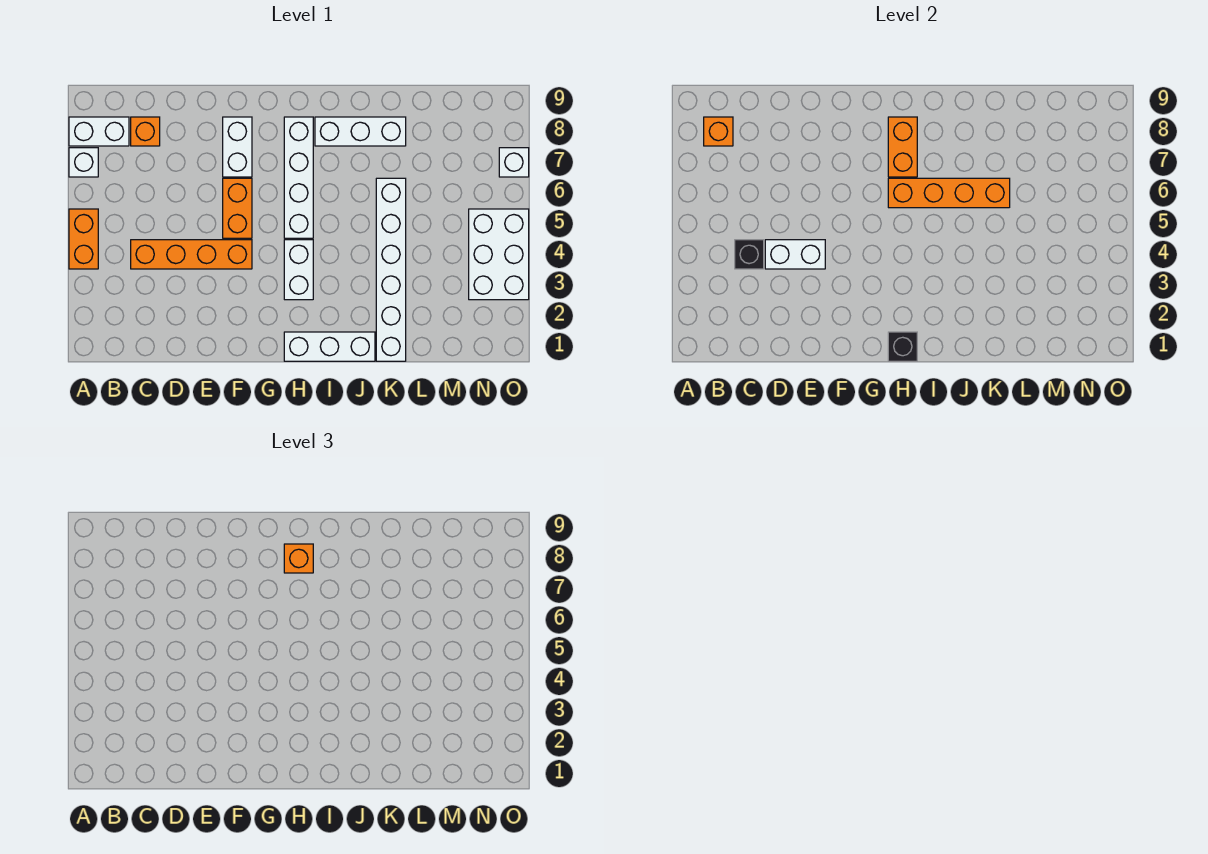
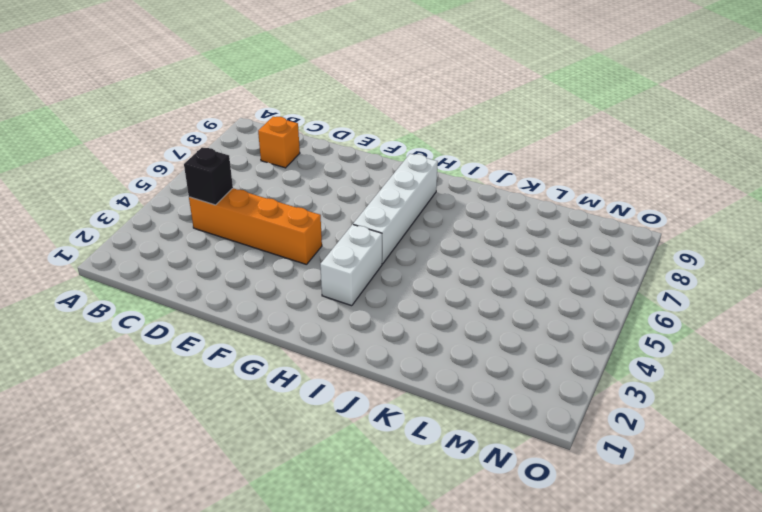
none -> orange brick A4:A5 level 1
none -> white brick A7 level 1
none -> white brick A8:B8 level 1

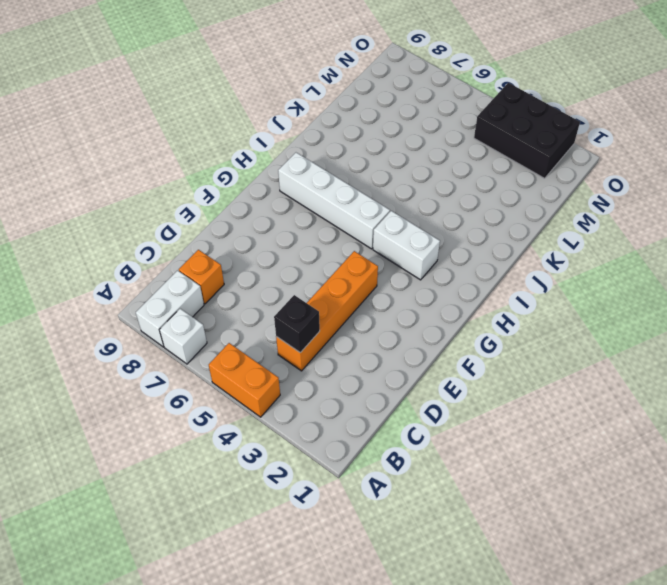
black brick N2:O4 level 1 -> white brick N3:O5 level 1
none -> orange brick F5:F6 level 1
none -> white brick F7:F8 level 1
none -> white brick H1:J1 level 1

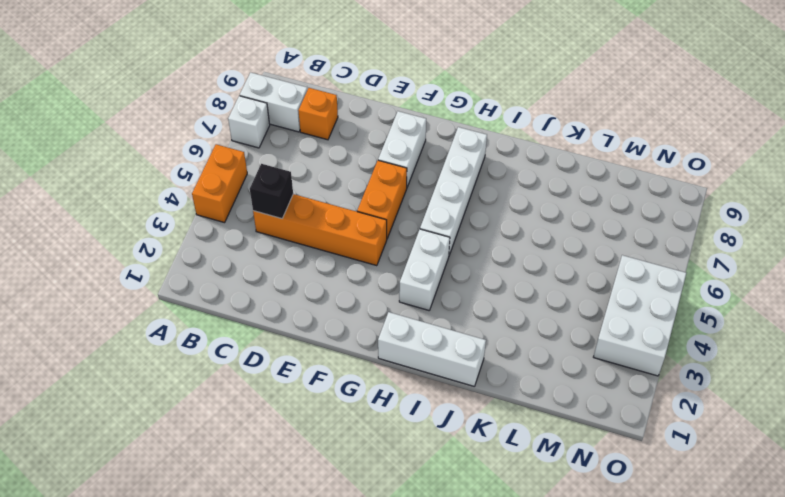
none -> white brick I8:K8 level 1
none -> white brick K1:K6 level 1
none -> white brick O7 level 1

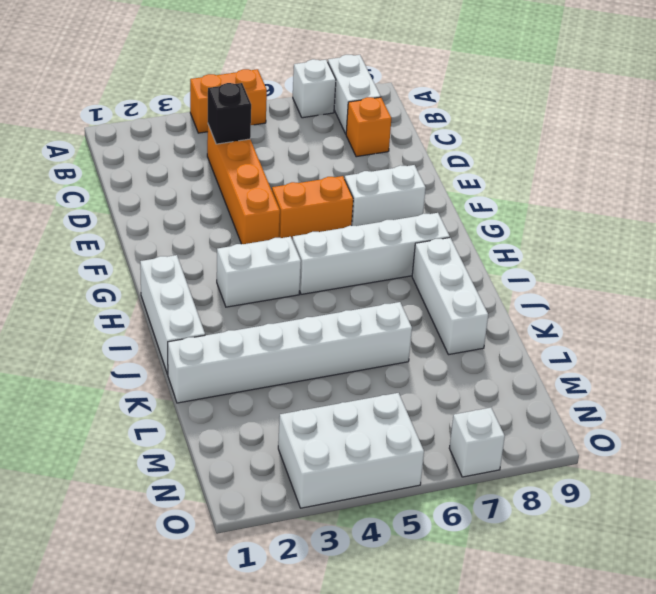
none -> orange brick B8 level 2
none -> white brick D4:E4 level 2
none -> black brick H1 level 2

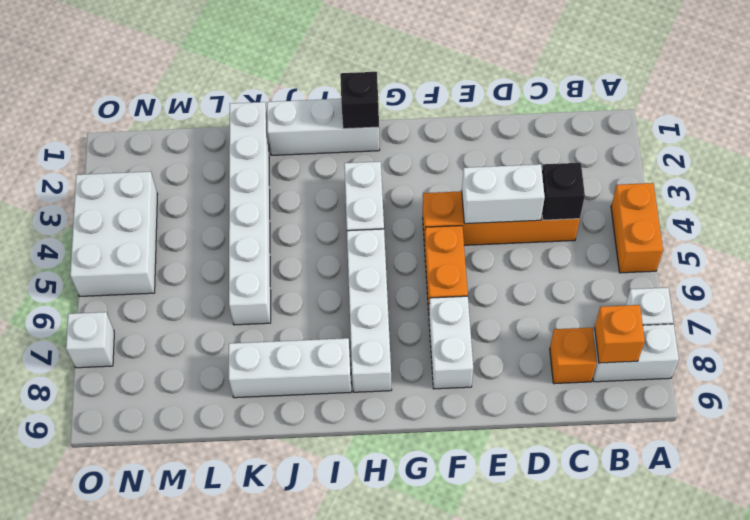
none -> orange brick H6:K6 level 2
none -> orange brick H7:H8 level 2
none -> orange brick H8 level 3

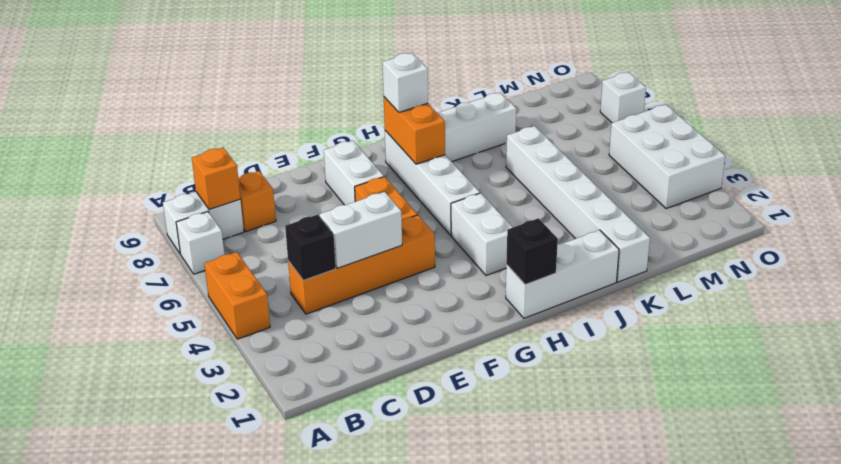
white brick H8 level 3 -> orange brick H8 level 3
none -> orange brick H6:K6 level 2

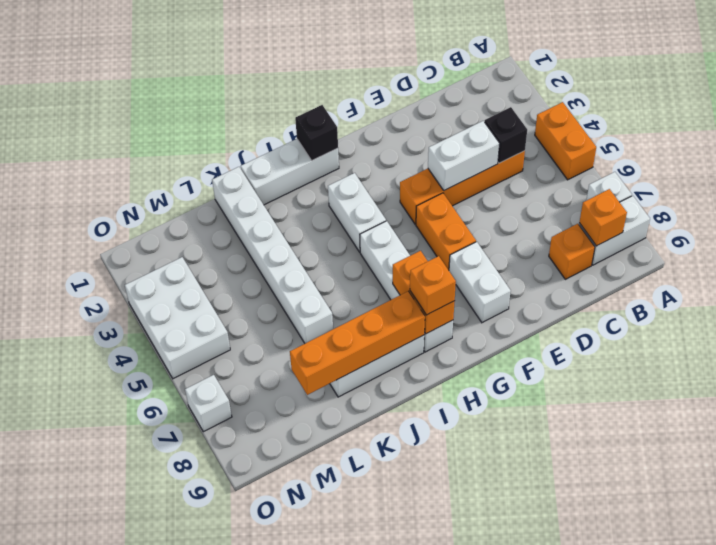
orange brick I8:L8 level 2 -> orange brick H6:K6 level 2

